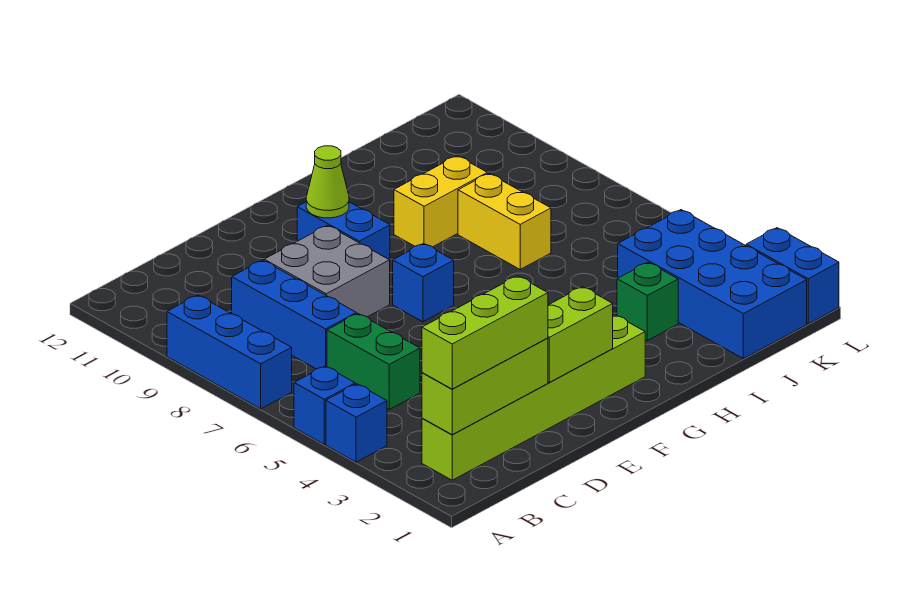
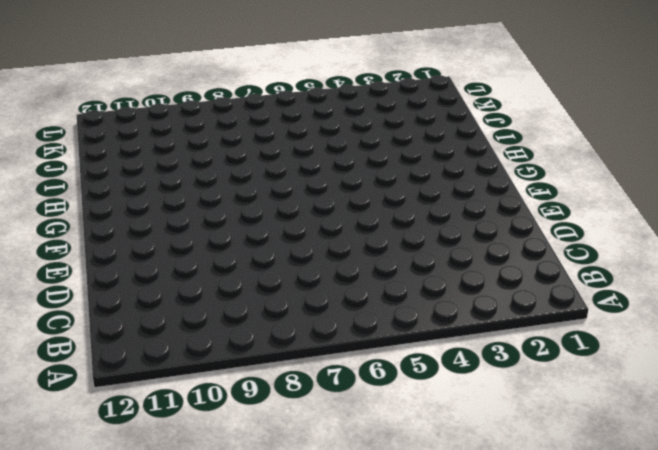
none -> blue brick A4 level 1
none -> blue brick A5 level 1
none -> blue brick A7:A9 level 1

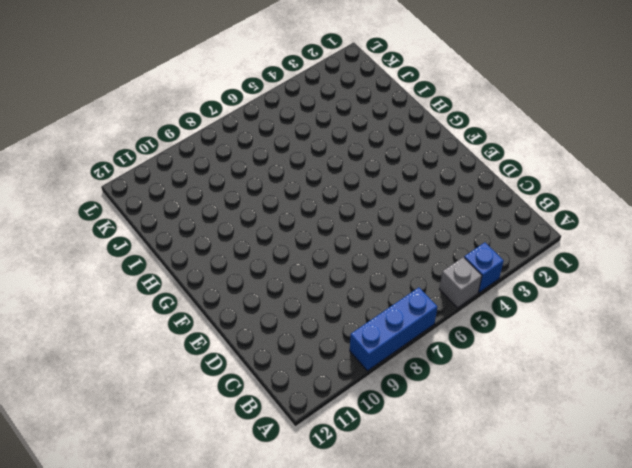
grey brick A5 level 1 -> blue brick A5 level 1
none -> lime brick B2:G2 level 1
none -> green brick C5:C6 level 1
none -> blue brick C7:C9 level 1

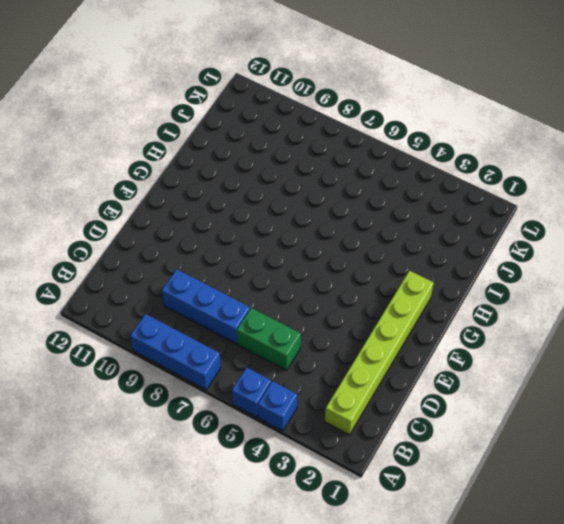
none -> grey brick D8:E9 level 1
none -> blue brick F7 level 1
none -> blue brick F9:F10 level 1

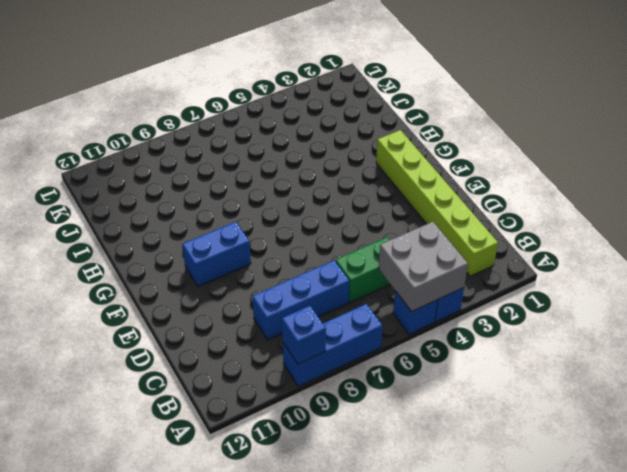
grey brick A4:B5 level 2 -> grey brick D8:E9 level 1
blue brick A9 level 2 -> blue brick F7 level 1
none -> yellow brick H9:I9 level 1
none -> green brick I3 level 1
none -> yellow brick I7:I8 level 1

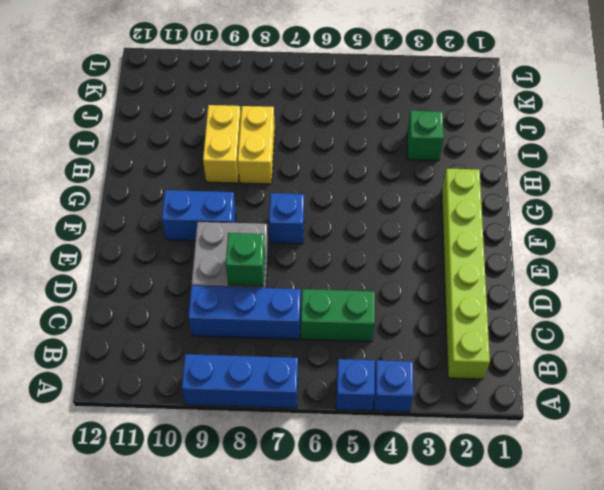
green brick D8 level 2 -> none
yellow brick H8:I8 level 1 -> yellow brick I7:I8 level 1
none -> blue brick J1:K4 level 1
none -> blue brick L1:L2 level 1
none -> lime brick B2:D2 level 2

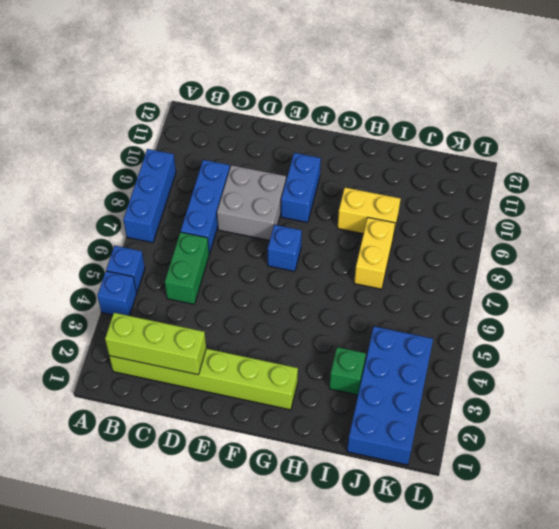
none -> blue brick L1:L2 level 1
none -> lime brick E2:F2 level 2
none -> lime cone F10 level 2

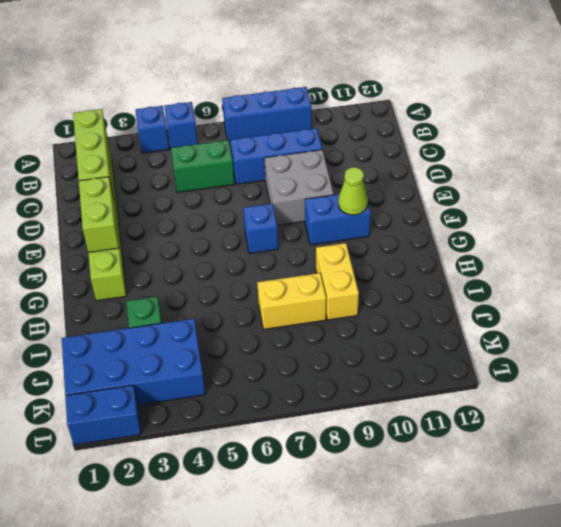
none -> lime brick B2:D2 level 3

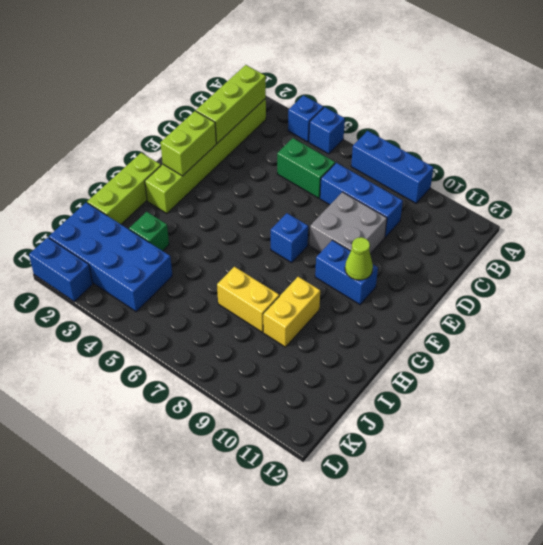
lime brick G1:I1 level 1 -> lime brick B2:D2 level 3

